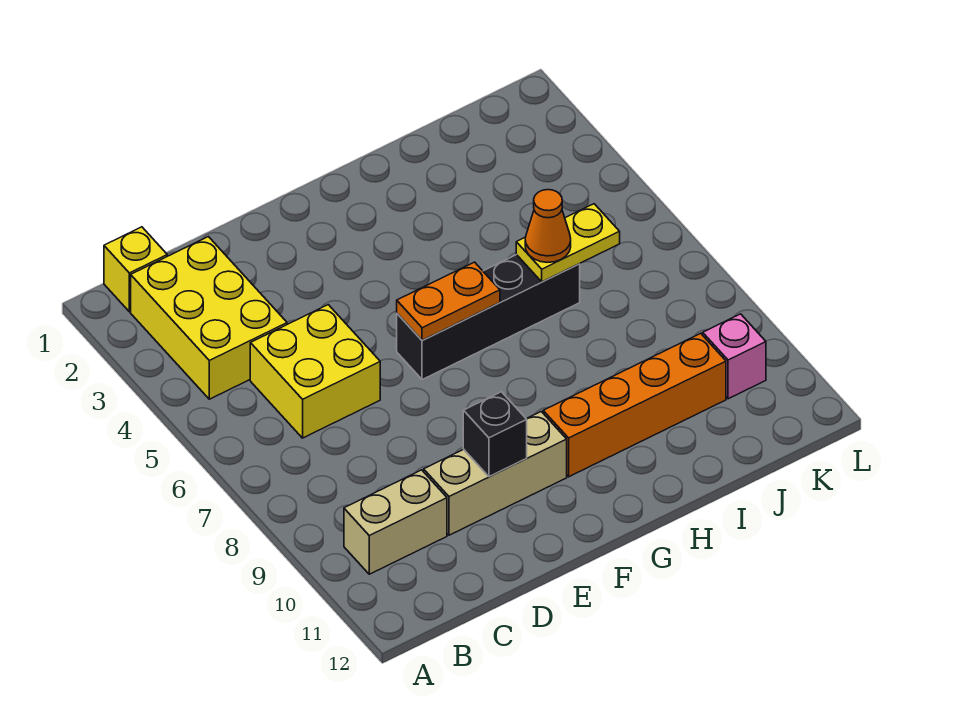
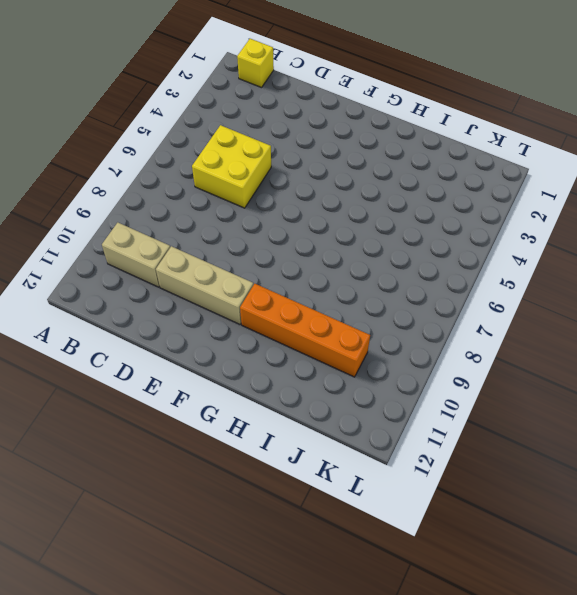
none -> yellow brick B2:C4 level 1
none -> black brick F6:I6 level 1
none -> pink brick K10 level 1

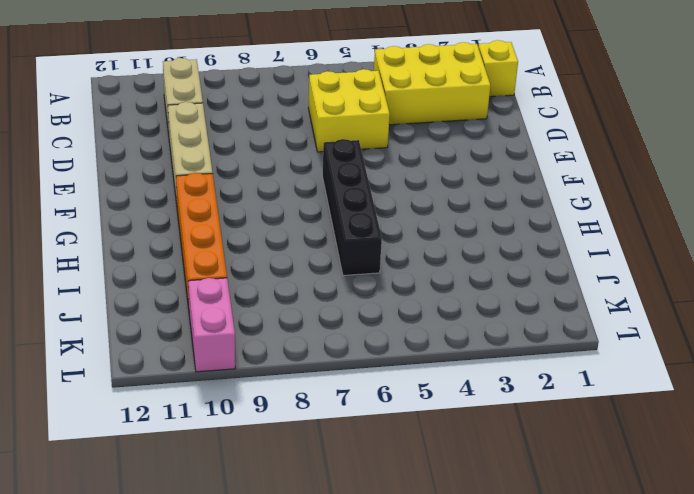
pink brick K10:L10 level 1 -> pink brick K10 level 1
none -> black brick E10 level 2
none -> orange plate F6:G6 level 2
none -> yellow plate I6:J6 level 2

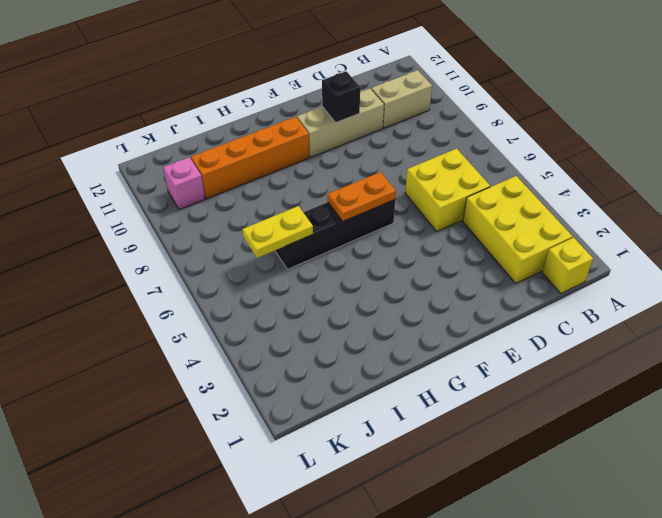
none -> orange cone I6 level 3

